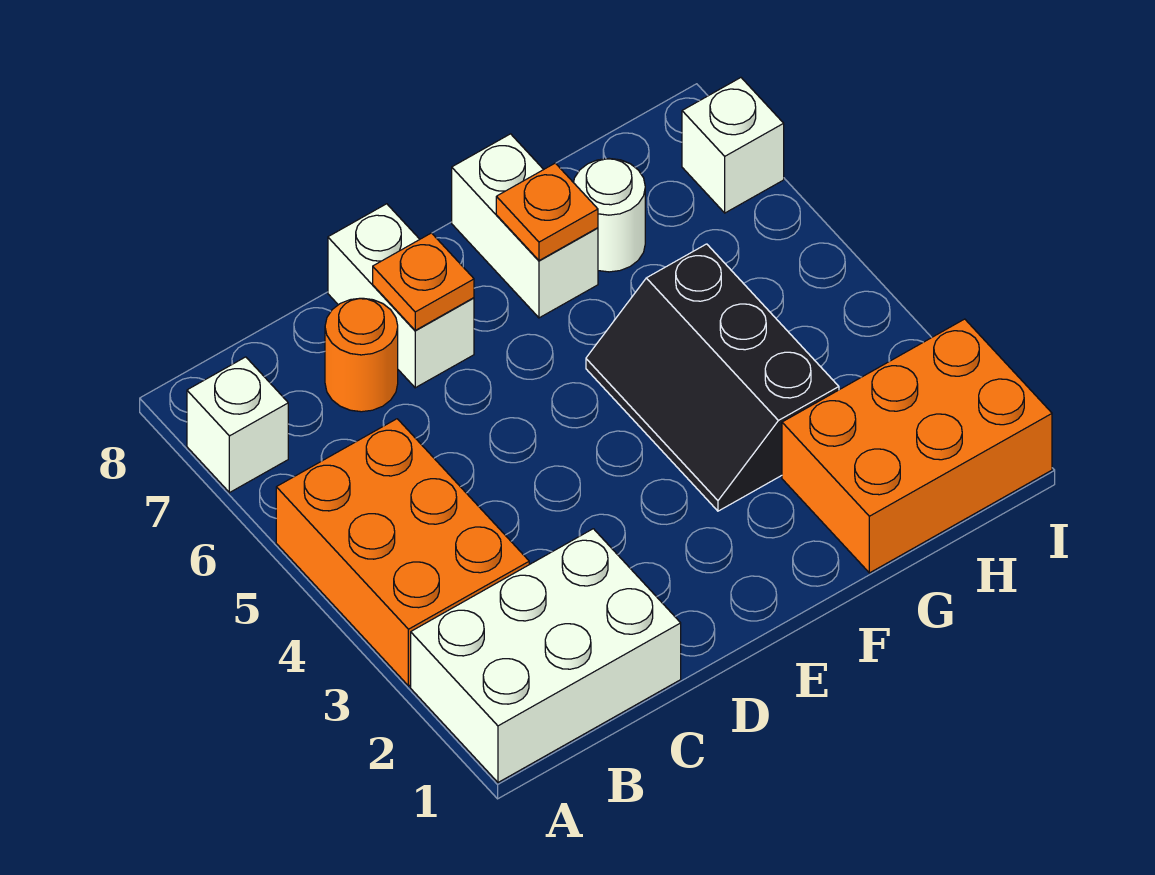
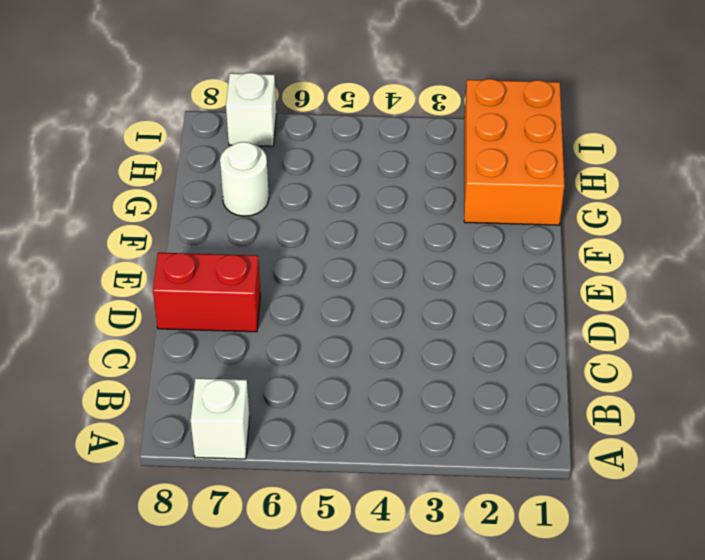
red brick D7:D8 level 1 -> white brick D7:D8 level 1
none -> white brick A1:C2 level 1
none -> orange brick A3:B5 level 1
none -> orange round brick C7 level 1

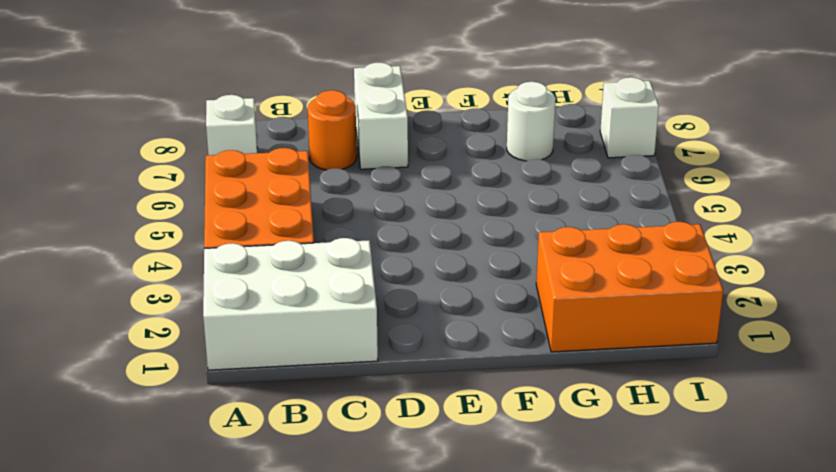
none -> black slope F3:G5 level 1 top G
none -> white brick F7:F8 level 1
none -> orange plate D7 level 2

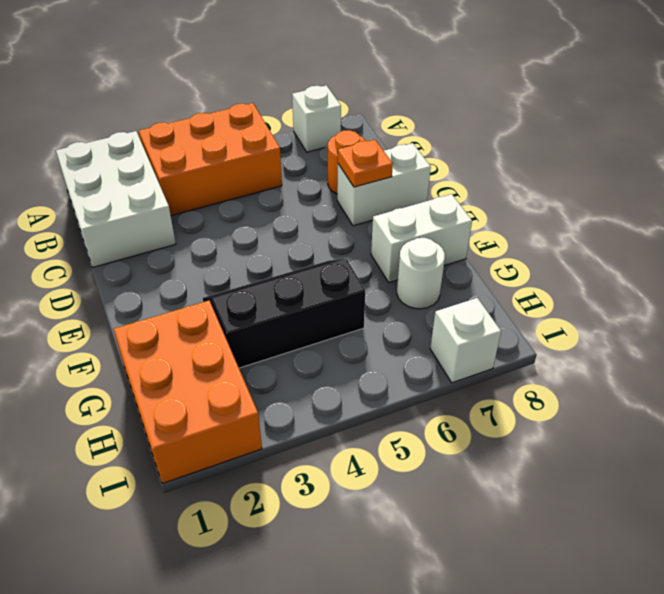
none -> orange plate F7 level 2

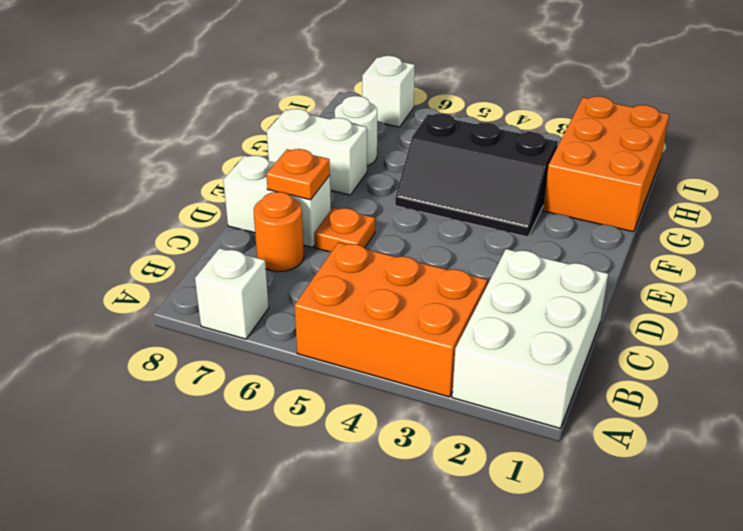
orange plate D6 level 1 -> orange plate F7 level 2

